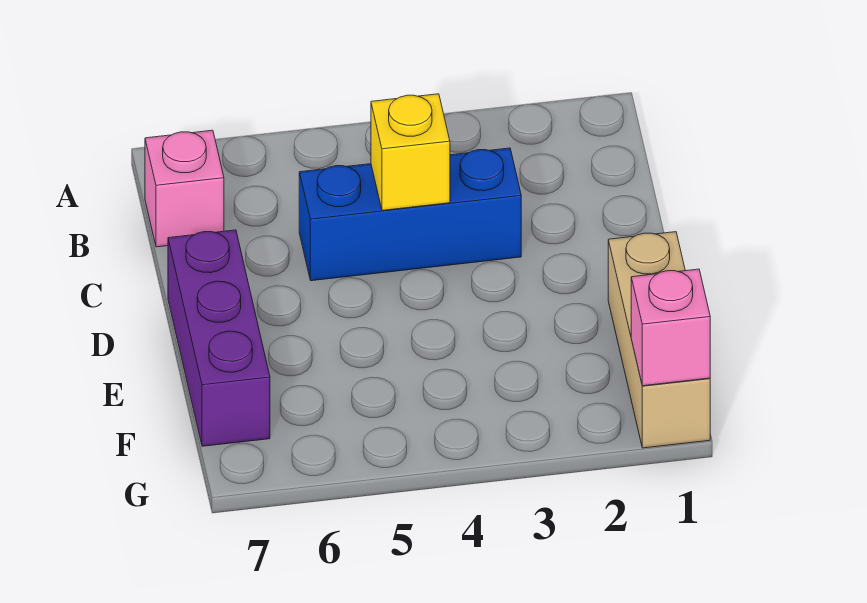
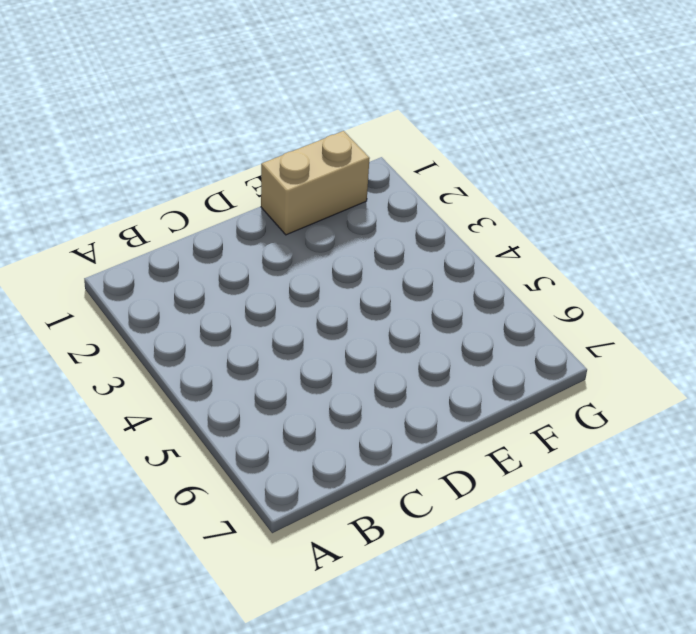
tan brick E1:F1 level 1 -> tan brick E1:G1 level 1
none -> pink brick B7 level 1
none -> blue brick C3:C5 level 1

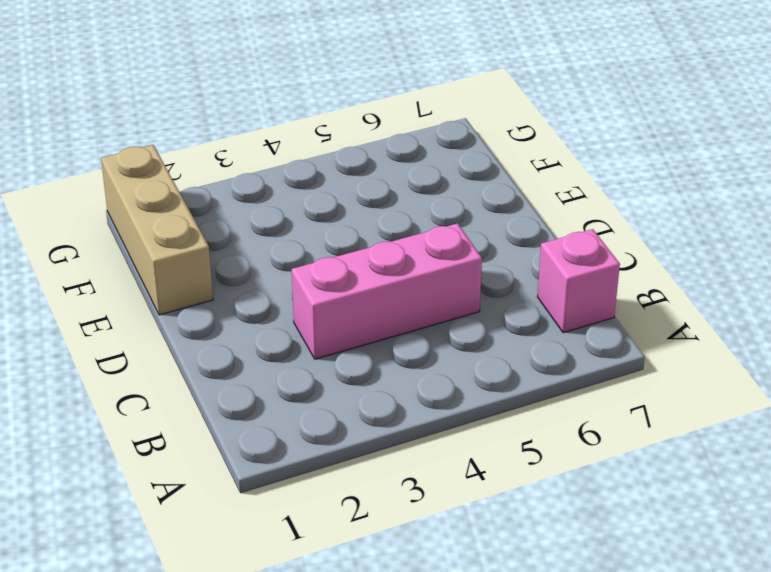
pink brick C3:C5 level 1 -> blue brick C3:C5 level 1
none -> purple brick D7:F7 level 1
none -> yellow brick C4 level 2

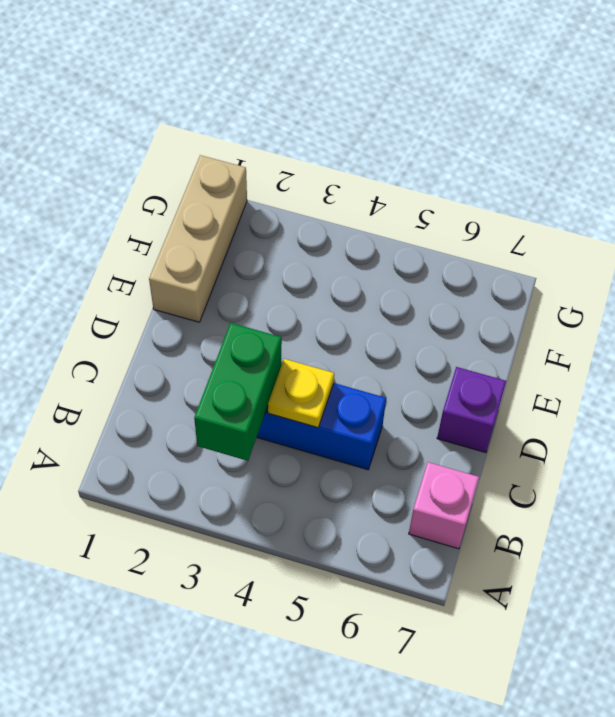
green brick B3:C3 level 2 -> none
yellow plate C4 level 2 -> yellow brick C4 level 2
purple brick D7 level 1 -> purple brick D7:F7 level 1
none -> pink brick G1 level 2

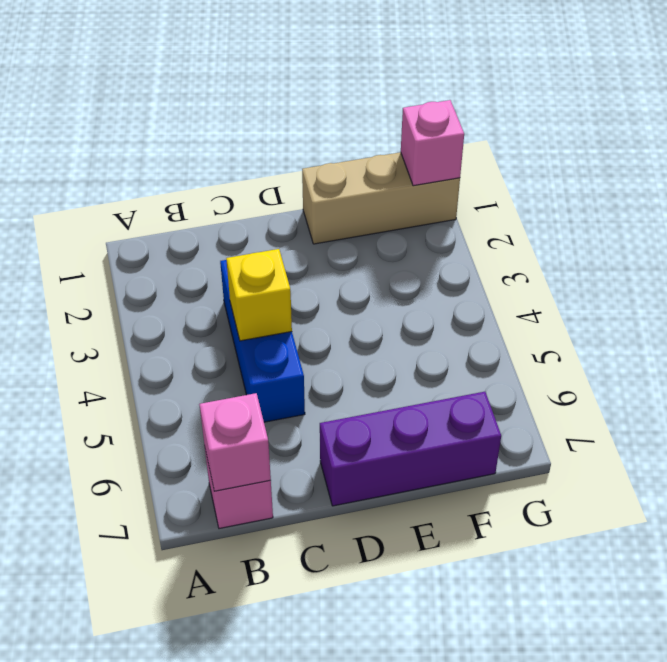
pink brick B7 level 2 -> none

